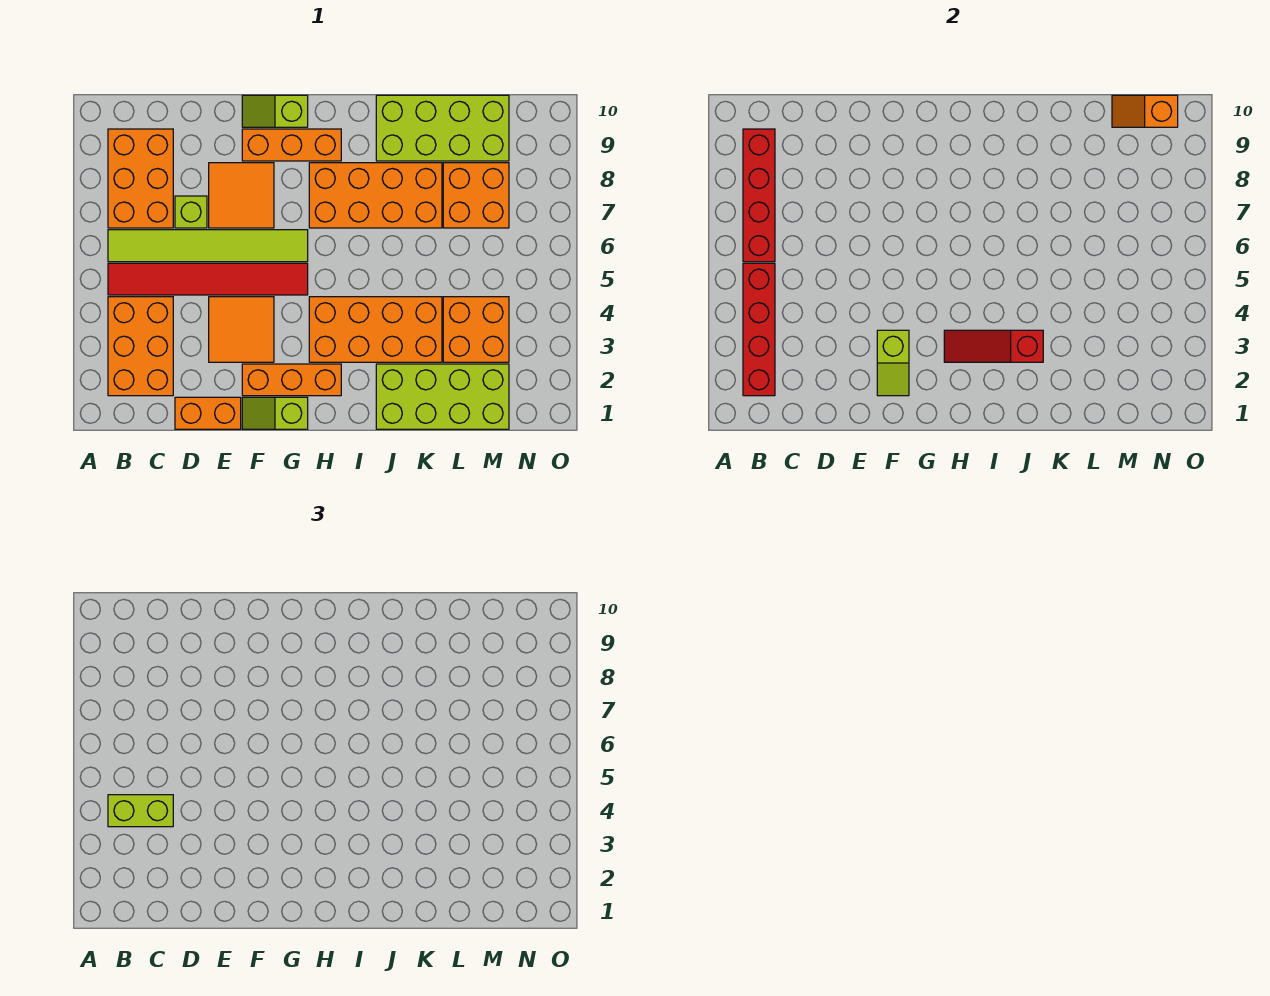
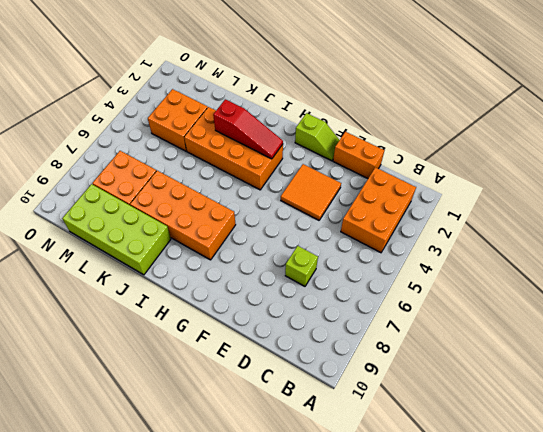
none -> red tile B5:G5 level 1
none -> lime tile B6:G6 level 1
none -> orange brick B7:C9 level 1

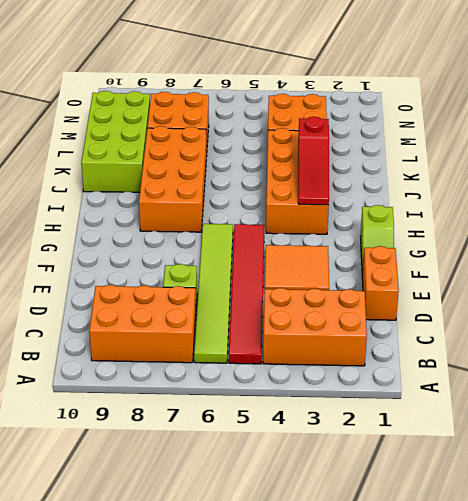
none -> orange tile E7:F8 level 1
none -> orange brick F2:H2 level 1
none -> orange brick F9:H9 level 1

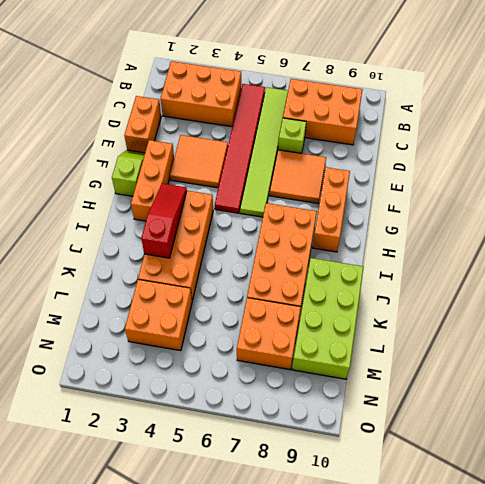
none -> lime slope F10:G10 level 1 top G
none -> lime brick J1:M2 level 1
none -> red brick B2:B5 level 2

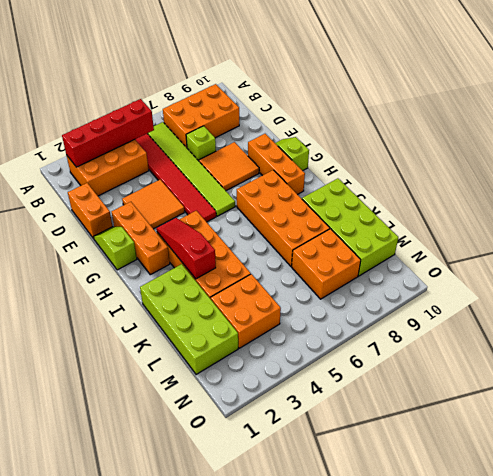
none -> red brick B6:B9 level 2
none -> lime slope F2:F3 level 2 top 3
none -> orange slope M10:N10 level 2 top N

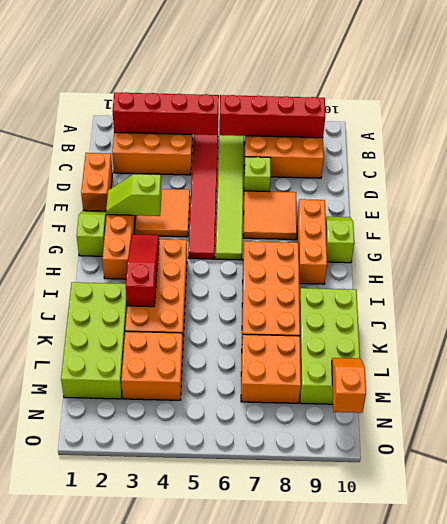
none -> lime brick B4:C4 level 3

